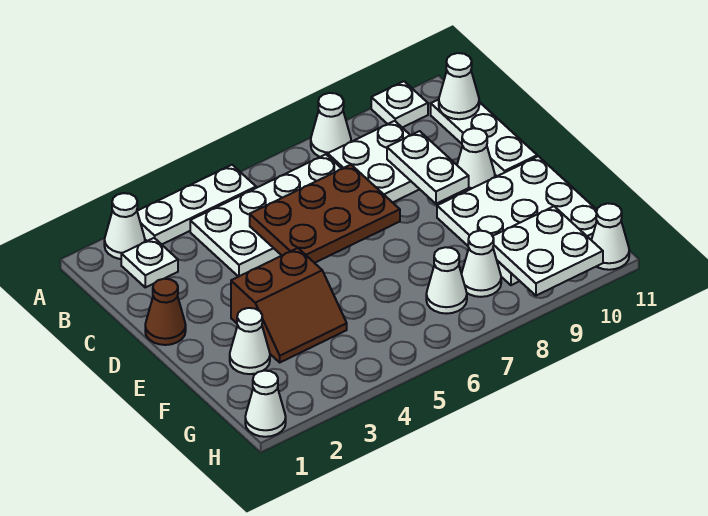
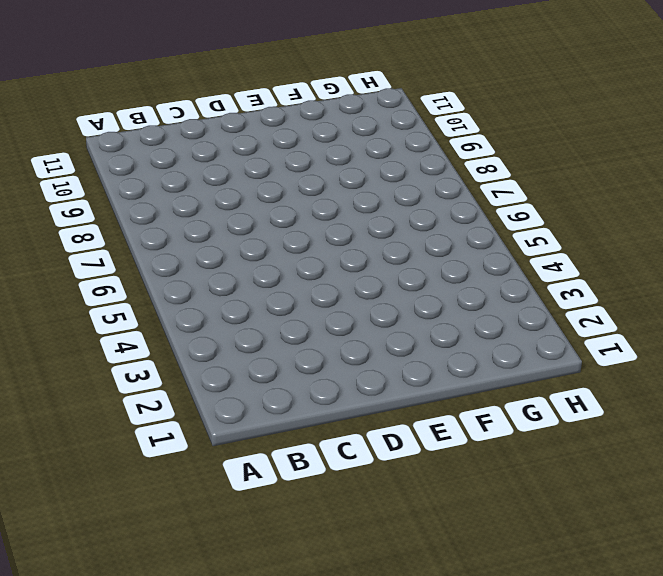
none -> white cone A2 level 1
none -> white plate A3:A5 level 1
none -> white cone A8 level 1

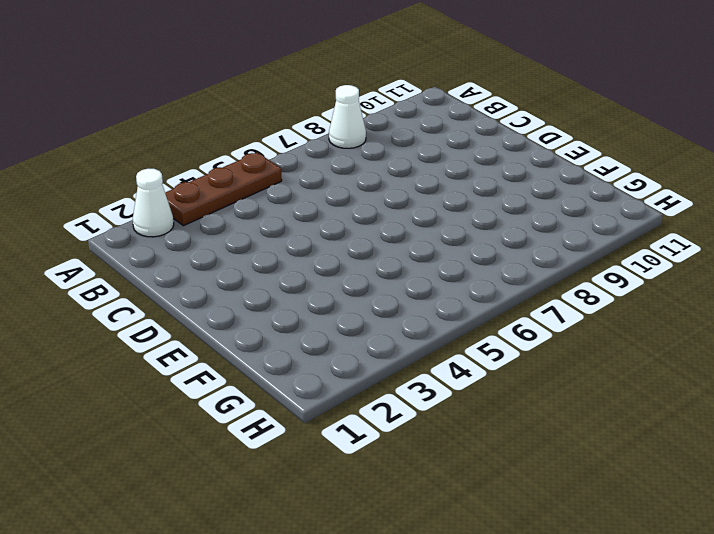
brown plate A3:A5 level 1 -> white plate A3:A5 level 1
none -> white plate A10 level 1
none -> white plate B2 level 1
none -> white plate B4:C7 level 1

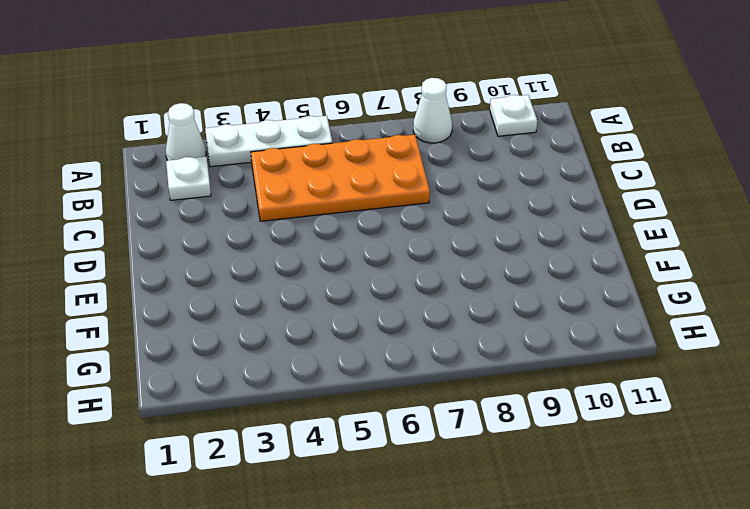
orange plate B4:C7 level 1 -> white plate B4:C7 level 1
none -> white plate B8:C9 level 1
none -> white plate B11:D11 level 1
none -> brown cone D1 level 1

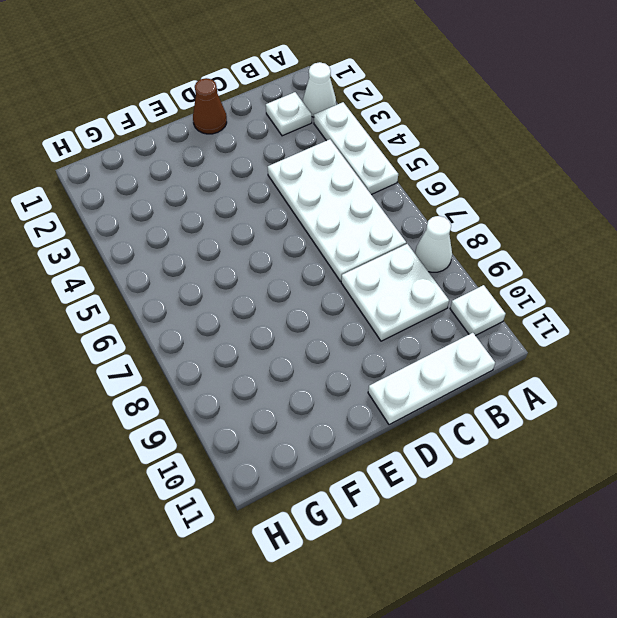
none -> white cone D10 level 1
none -> brown slope E3:F4 level 1 top E
none -> white plate E9:G11 level 1

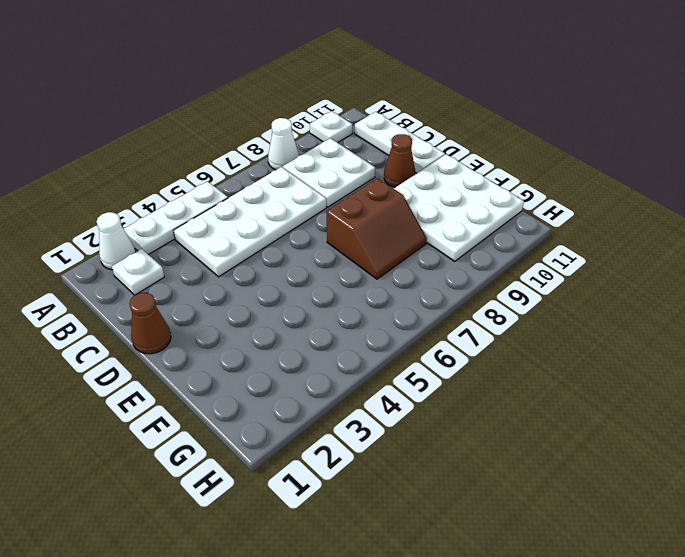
brown cone D10 level 1 -> white cone D10 level 1
brown slope E7:F8 level 1 top E -> brown slope E3:F4 level 1 top E
none -> white cone F2 level 1
none -> white cone G7 level 1
none -> white cone G8 level 1

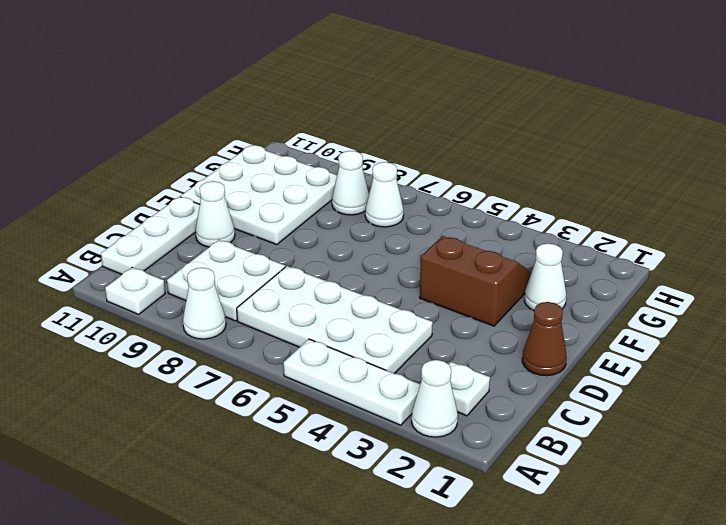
none -> white cone H1 level 1
none -> white cone H11 level 1
none -> white cone B11 level 2

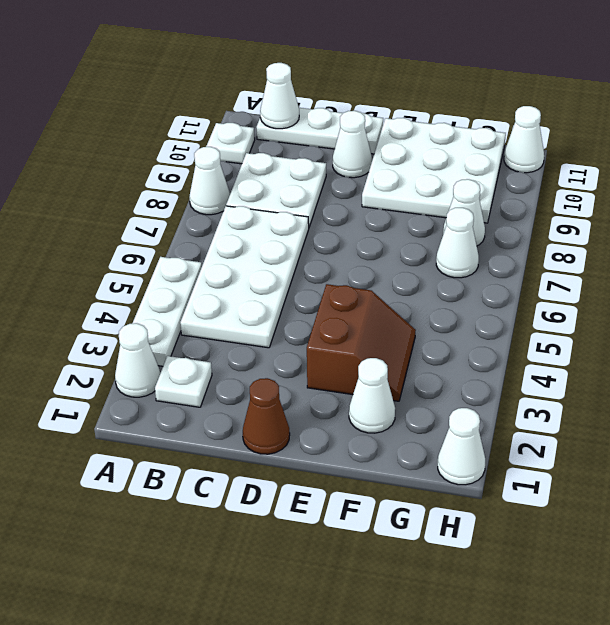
none -> brown plate C5:D7 level 2
none -> white plate C9:D9 level 2
none -> white plate G9:H10 level 2

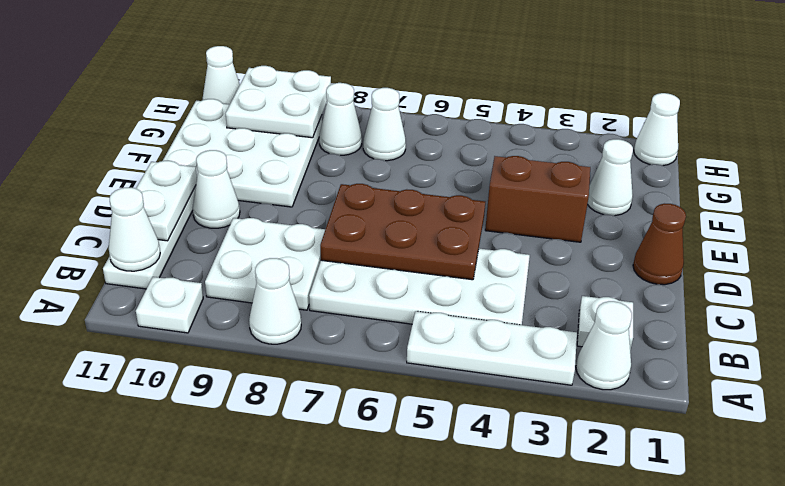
white plate C11:D11 level 2 -> white plate C9:D9 level 2

